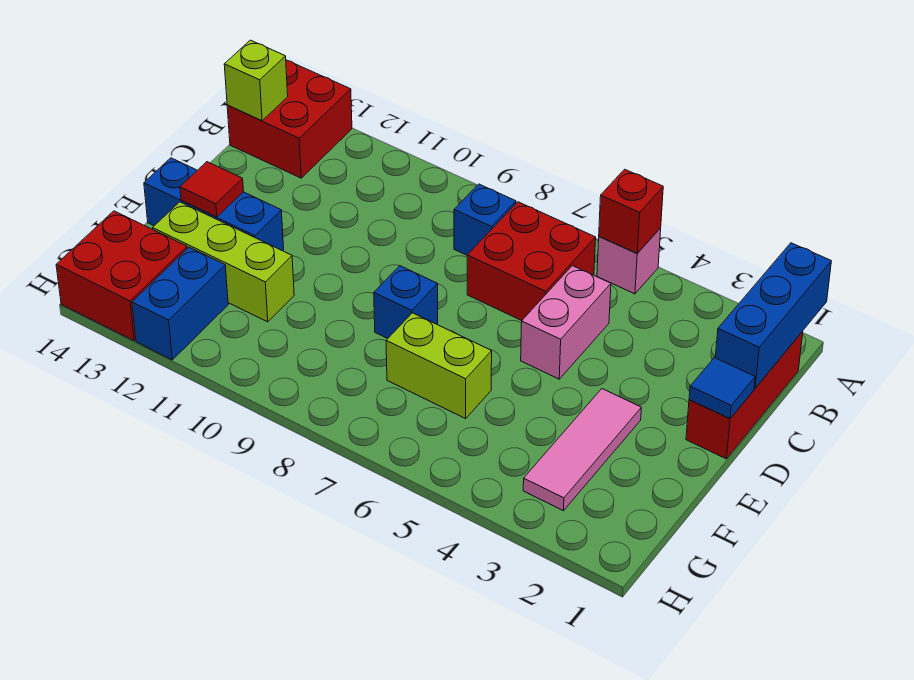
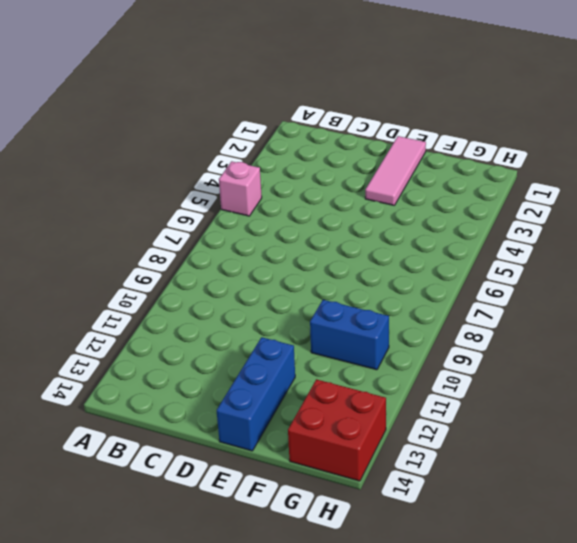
pink tile E1:E3 level 1 -> pink tile E3:G3 level 1
blue brick F10:G10 level 1 -> blue brick G12:H12 level 1
none -> red brick A13:B14 level 1
none -> red brick B1:D1 level 1
none -> red brick B6:C7 level 1

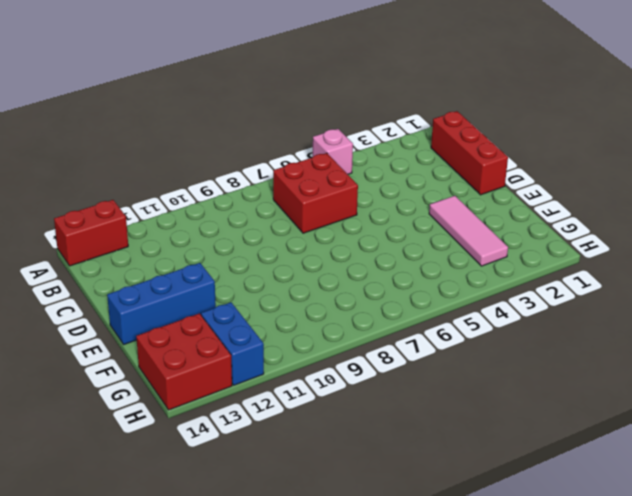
red brick A13:A14 level 1 -> red brick A13:B14 level 1
none -> blue brick B8 level 1
none -> pink brick C5:D5 level 1
none -> blue brick E8 level 1

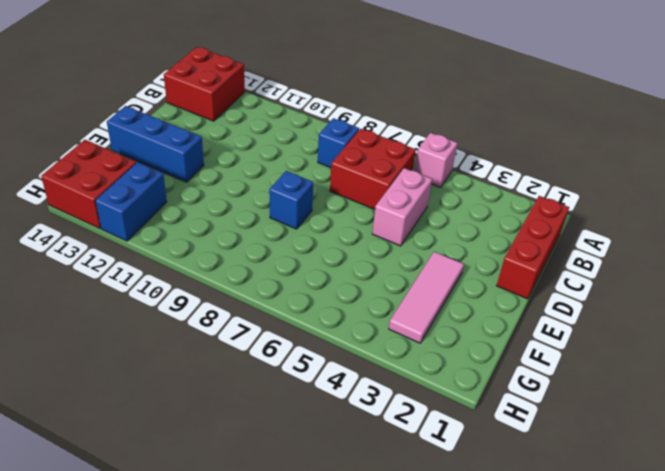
none -> lime brick F6:F7 level 1
none -> lime brick F11:F13 level 1
none -> blue brick A1:C1 level 2

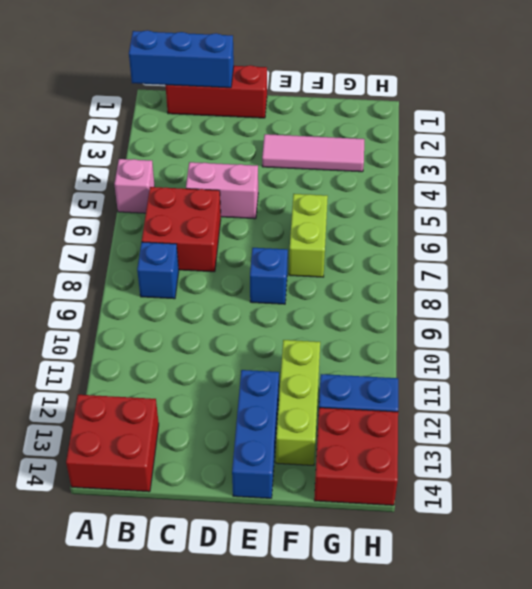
none -> red brick A5 level 2
none -> lime brick B14 level 2
none -> blue tile D1 level 2

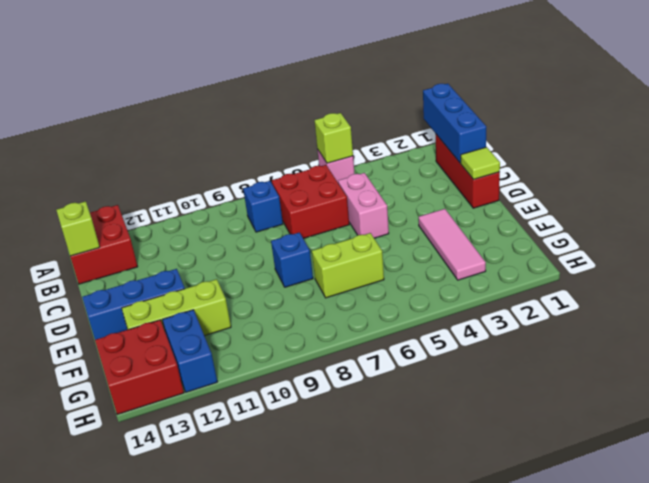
lime brick A5 level 2 -> red brick A5 level 2
lime tile D1 level 2 -> blue tile D1 level 2
none -> red tile E13 level 2

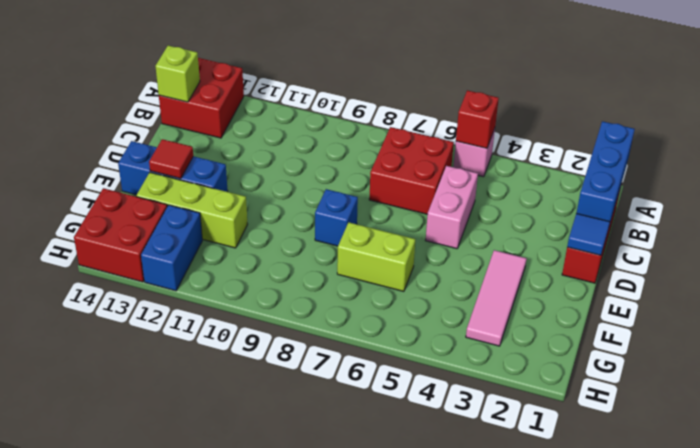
none -> blue brick B8 level 1

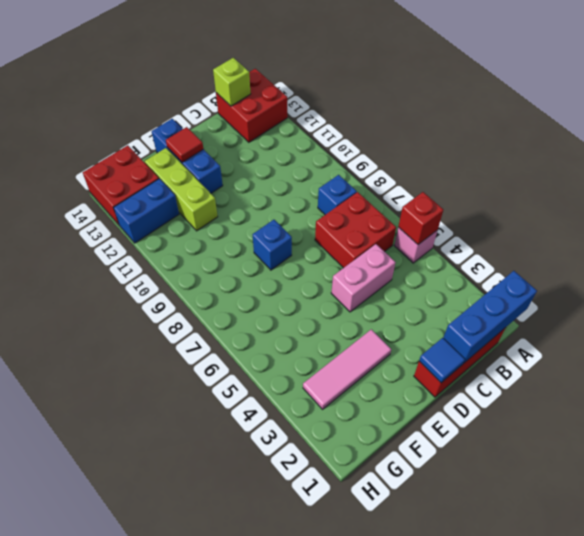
none -> lime brick F6:F7 level 1

